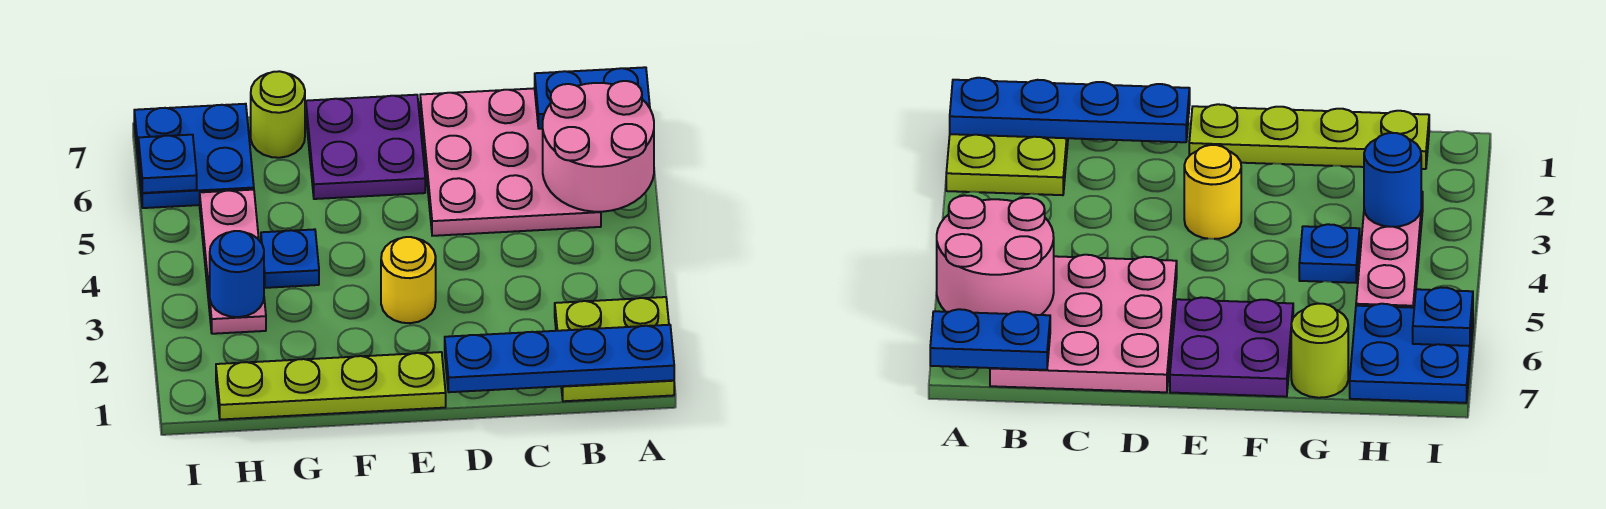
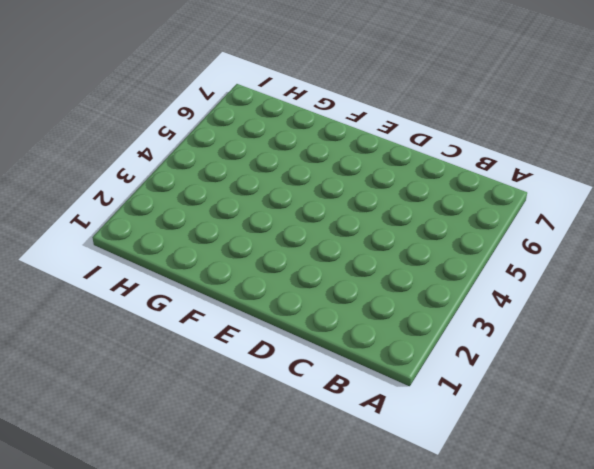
none -> lime plate A1:B2 level 1
none -> pink plate B5:D7 level 1
none -> lime plate E1:H1 level 1

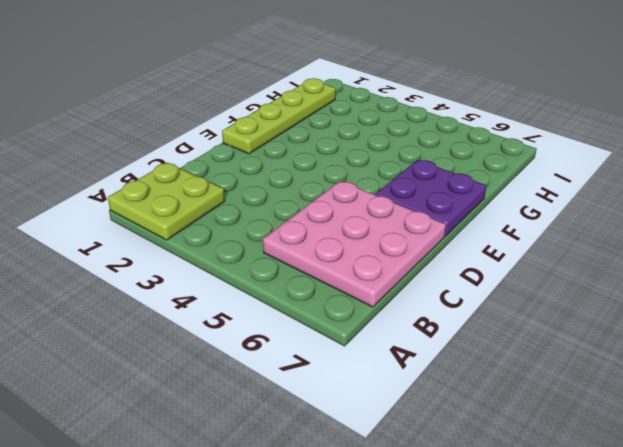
none -> yellow round brick E3 level 1
none -> blue plate G4 level 1
none -> lime round brick G7 level 1

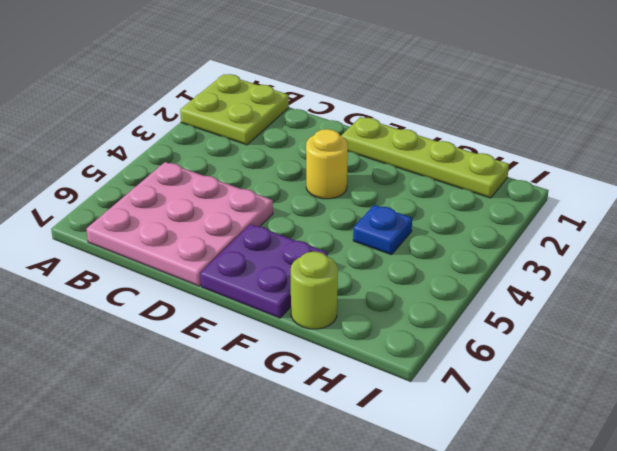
none -> pink plate H3:H5 level 1
none -> blue plate H6:I7 level 1
none -> blue plate A1:D1 level 2

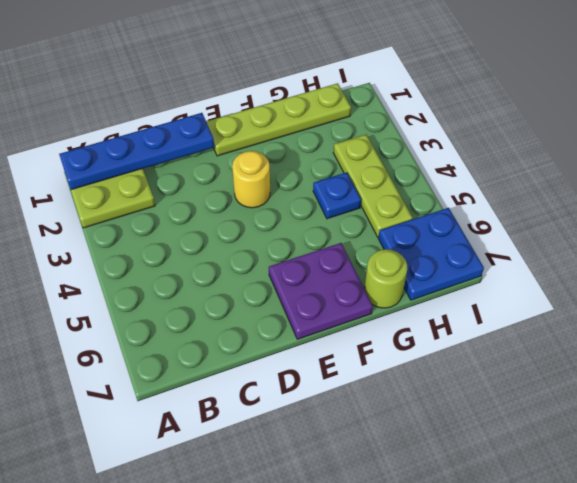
lime plate H3:H5 level 1 -> pink plate H3:H5 level 1
none -> pink plate B5:D7 level 1
none -> pink round brick A5:B6 level 2
none -> blue plate A7:B7 level 2

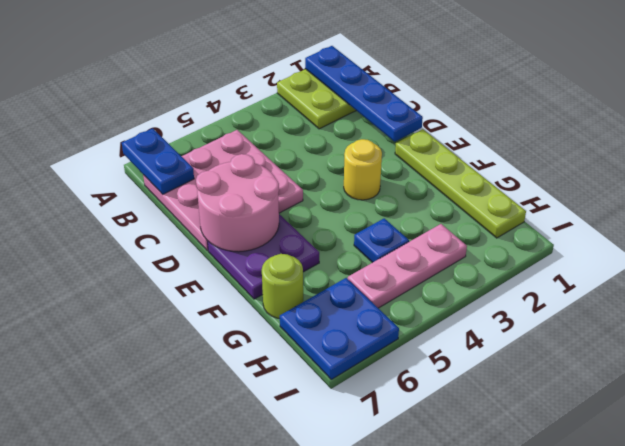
pink round brick D6:E7 level 2 -> pink round brick A5:B6 level 2
none -> blue round brick H3 level 2
none -> blue plate I6 level 2

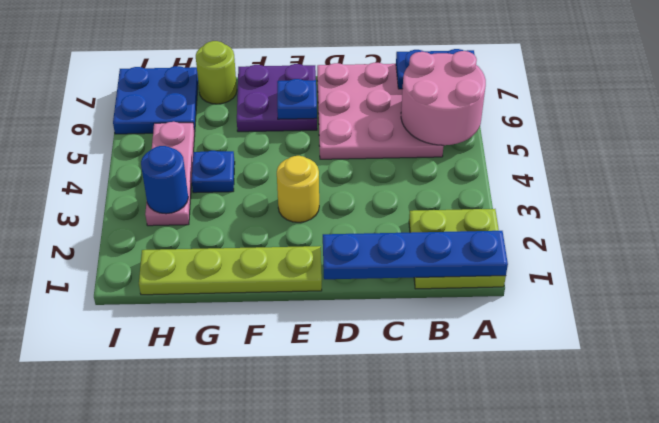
blue plate E6 level 2 -> blue plate I6 level 2

